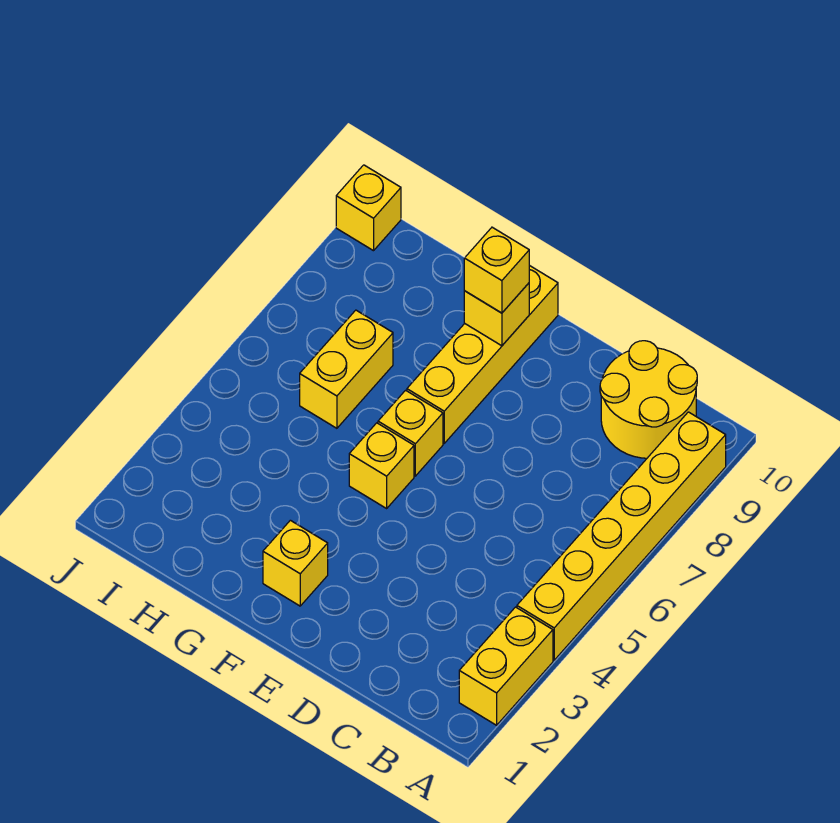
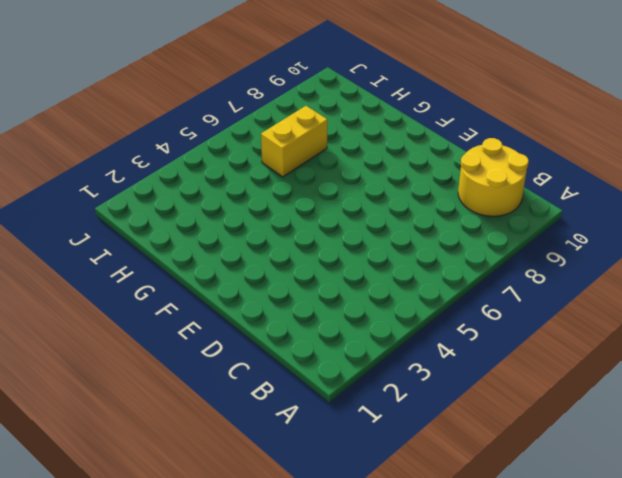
none -> yellow brick A2:A3 level 1
none -> yellow brick A4:A9 level 1

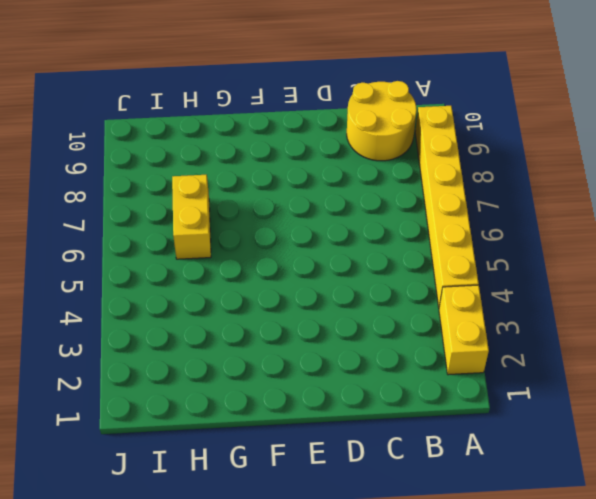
none -> yellow brick F2 level 1
none -> yellow brick F5 level 1

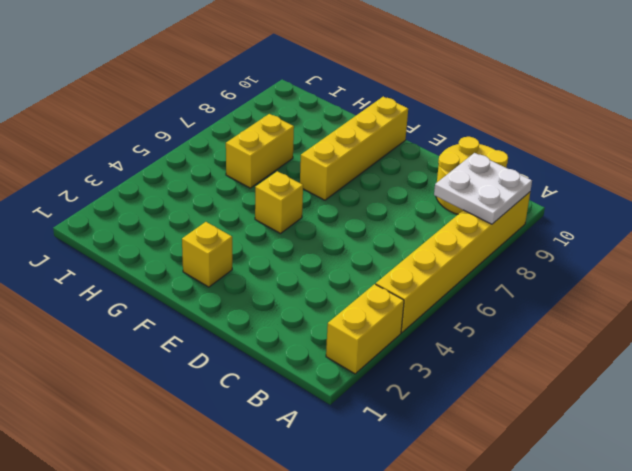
white plate A8:B9 level 2 -> none
none -> yellow brick F6 level 1
none -> yellow brick J10 level 1

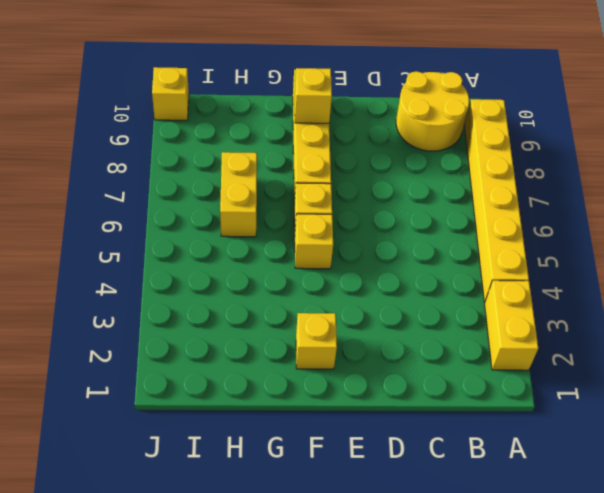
none -> yellow brick F9 level 3

